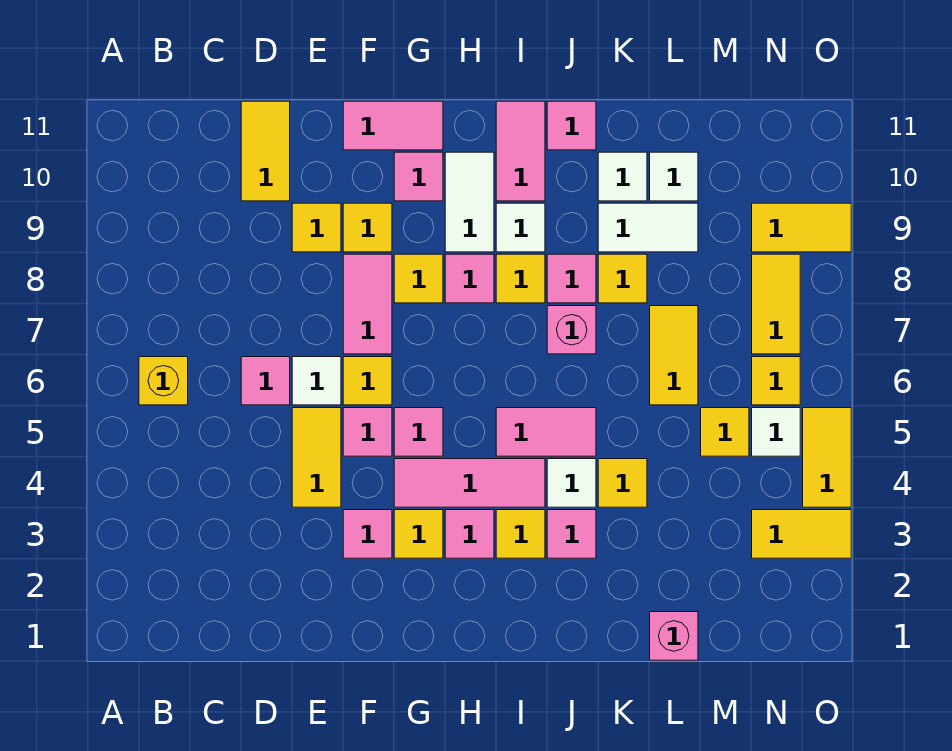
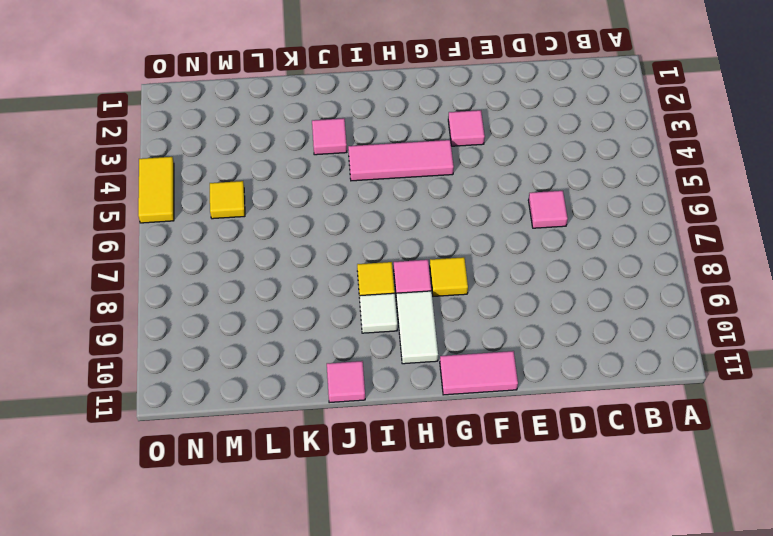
none -> yellow brick B6 level 1
none -> yellow tile D10:D11 level 1
none -> yellow tile E4:E5 level 1
none -> white tile E6 level 1

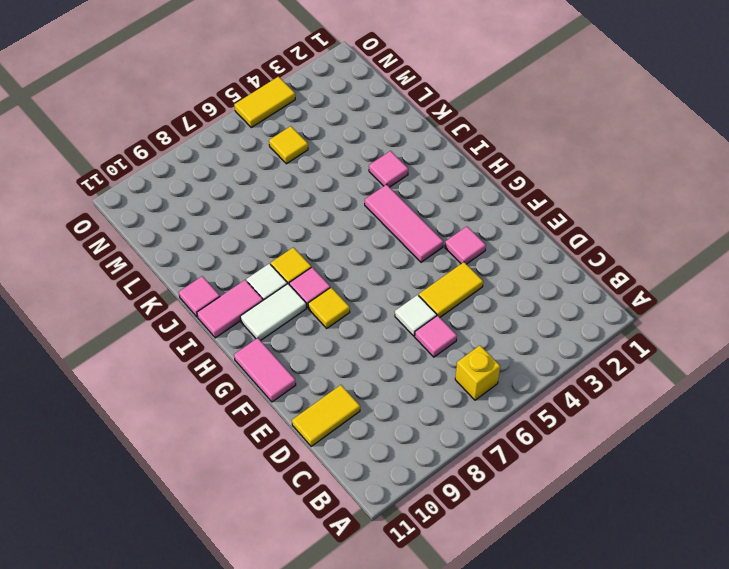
none -> yellow tile E9 level 1
none -> pink tile F5 level 1
none -> yellow tile F6 level 1
none -> pink tile F7:F8 level 1

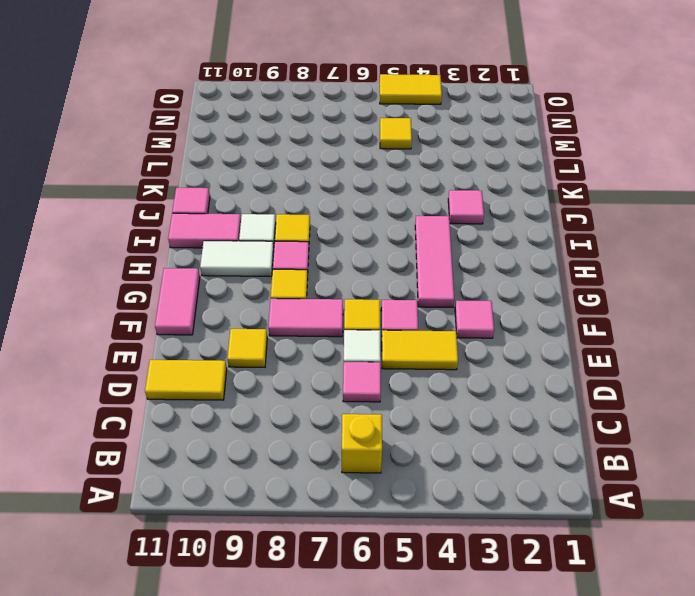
none -> yellow tile F9 level 1
none -> yellow tile G3 level 1
none -> pink tile G5 level 1
none -> pink tile G10 level 1

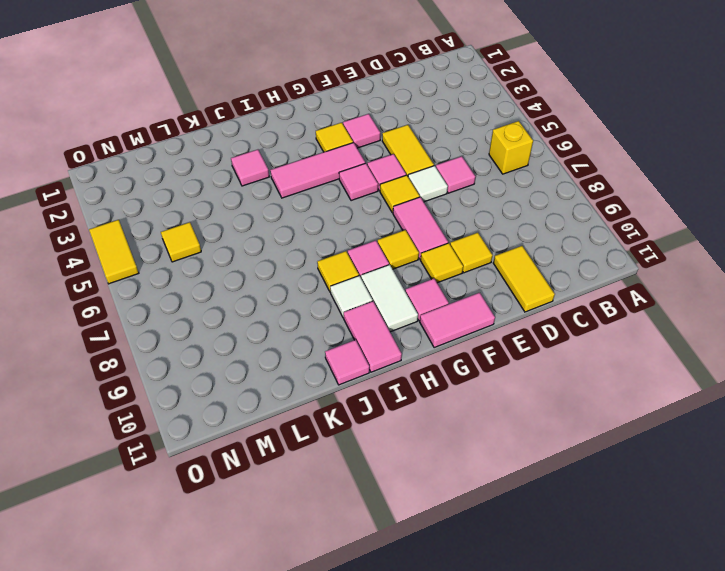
none -> pink tile H3 level 1
none -> yellow tile I3 level 1
none -> pink tile I5:J5 level 1
none -> white tile J4 level 1

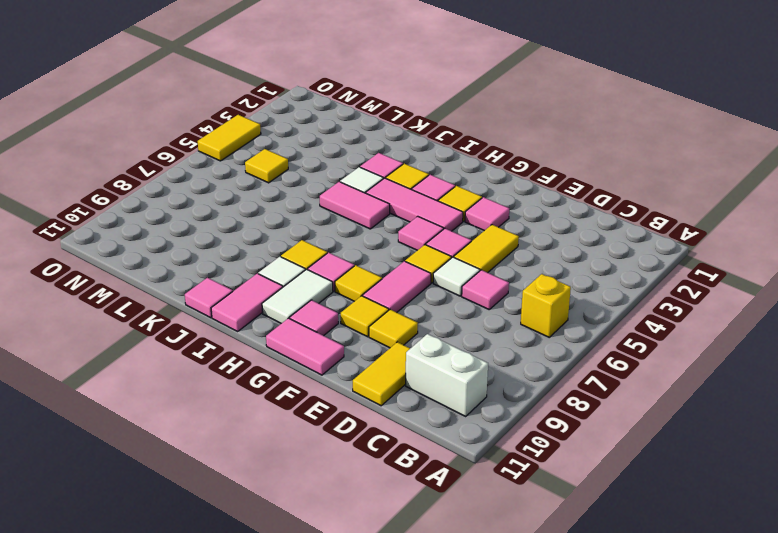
white brick B10:C10 level 1 -> none
none -> pink brick J7 level 1
none -> pink tile J8 level 1
none -> yellow tile K4 level 1
none -> yellow tile K8 level 1

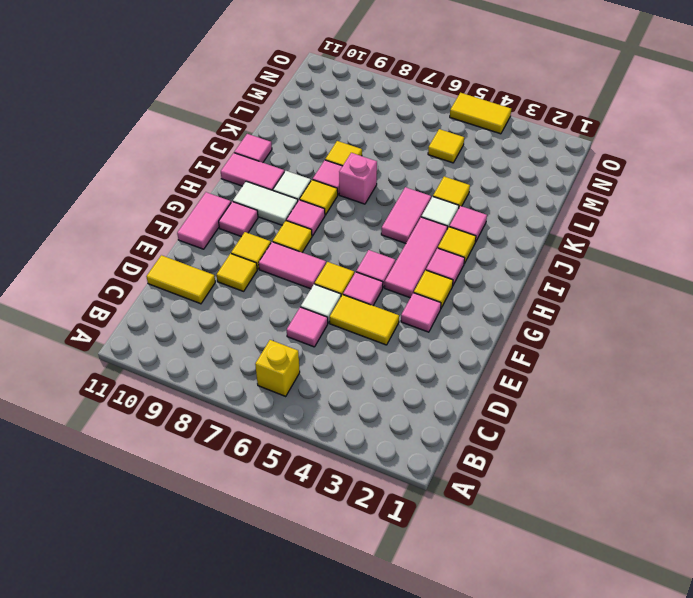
none -> white tile K9:L9 level 1
none -> white tile K10 level 1
none -> pink brick L1 level 1
none -> yellow tile L6:L7 level 1

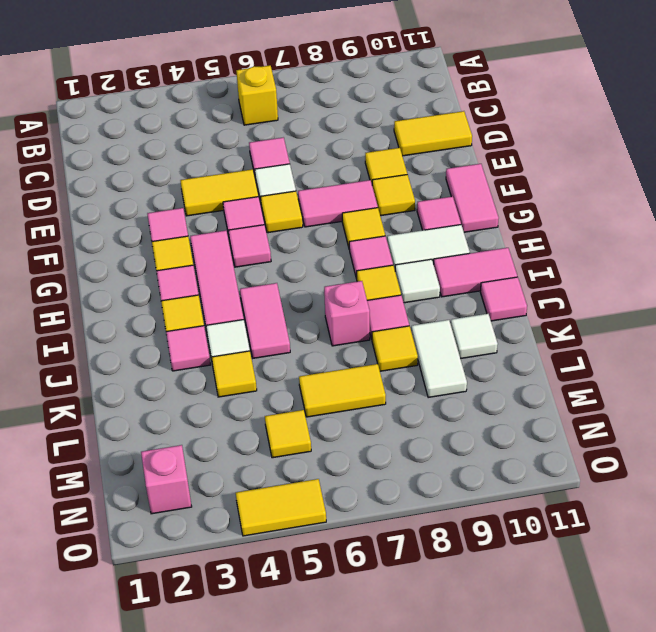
pink brick N2 level 1 -> pink brick L1 level 1
none -> white tile L10 level 1
none -> yellow tile N3:O3 level 1
none -> white tile N5 level 1
none -> yellow tile N6 level 1

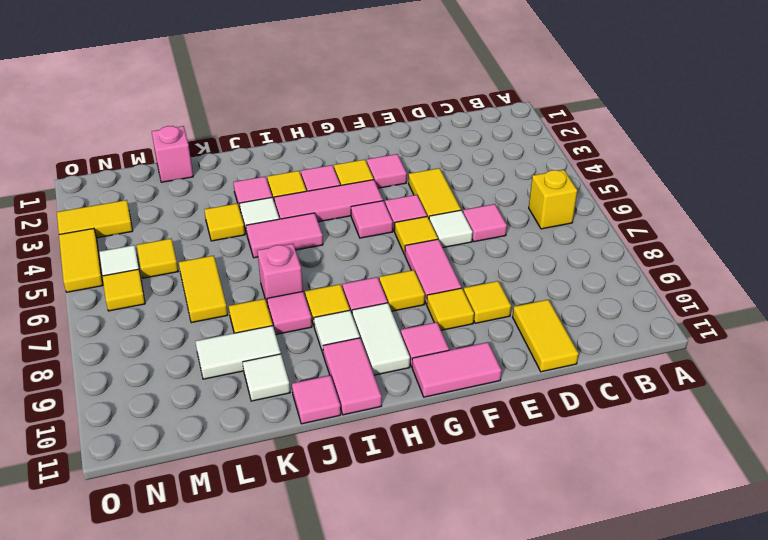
none -> white tile L10 level 1
none -> yellow tile N7:N8 level 1
none -> yellow tile N9:O9 level 1

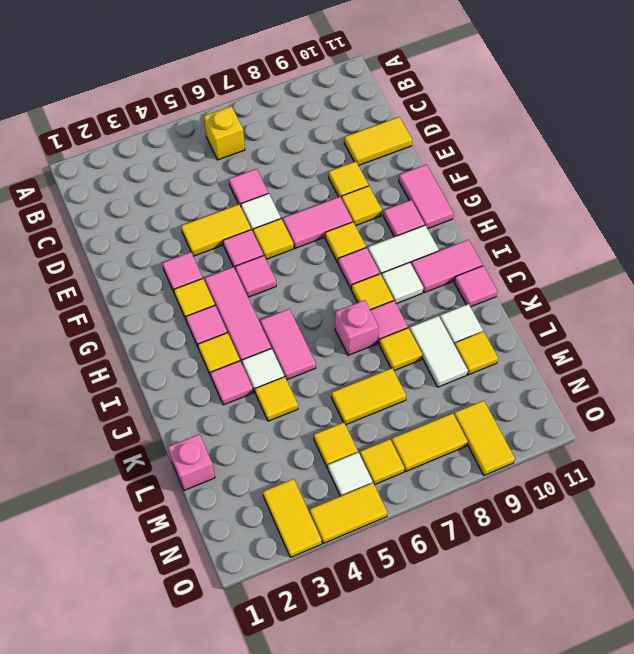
yellow tile L10 level 1 -> white tile L10 level 1

